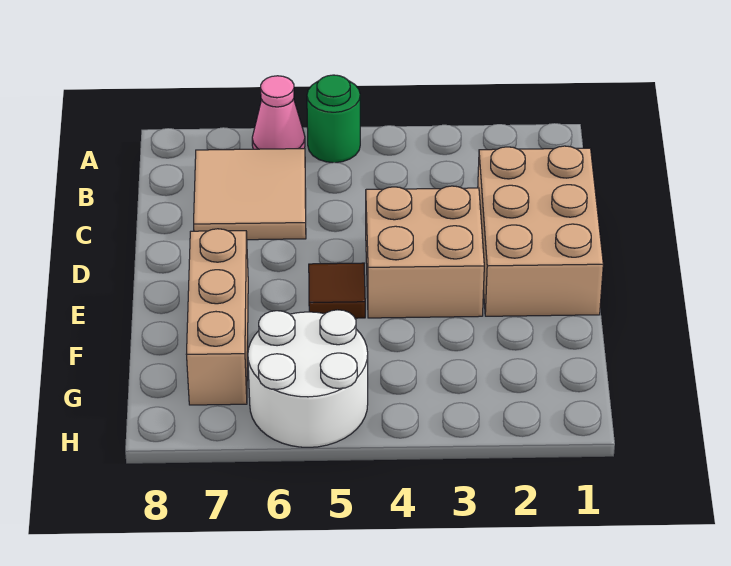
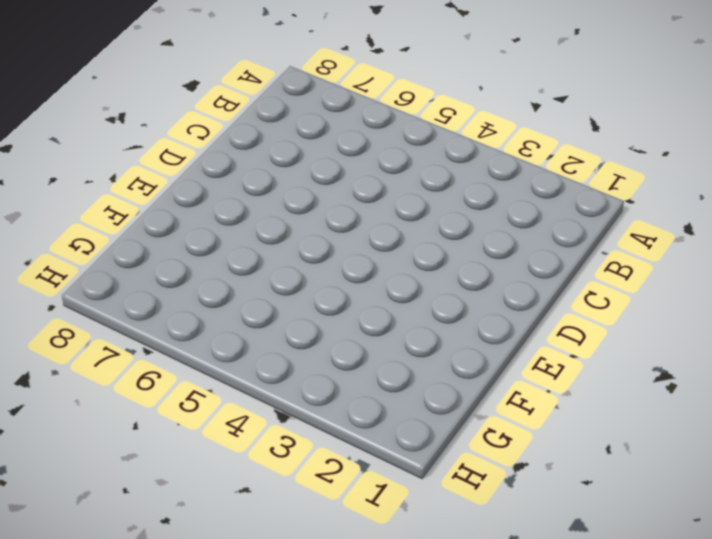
none -> green round brick A5 level 1
none -> pink cone A6 level 1

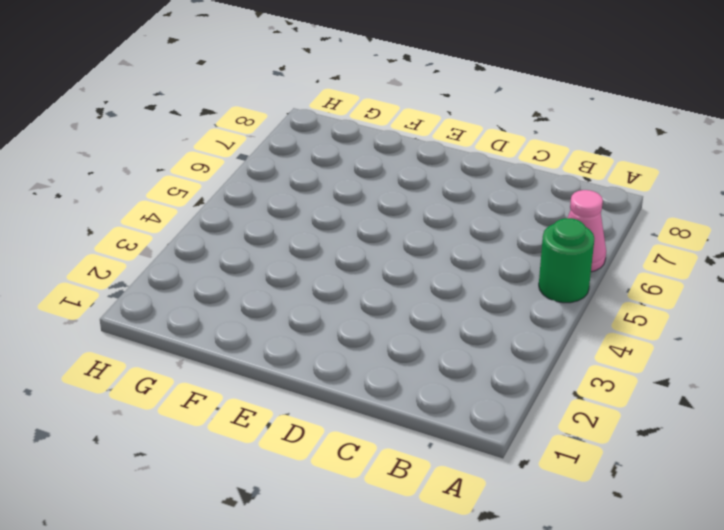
none -> tan tile B6:C7 level 1
none -> tan brick C1:E2 level 1

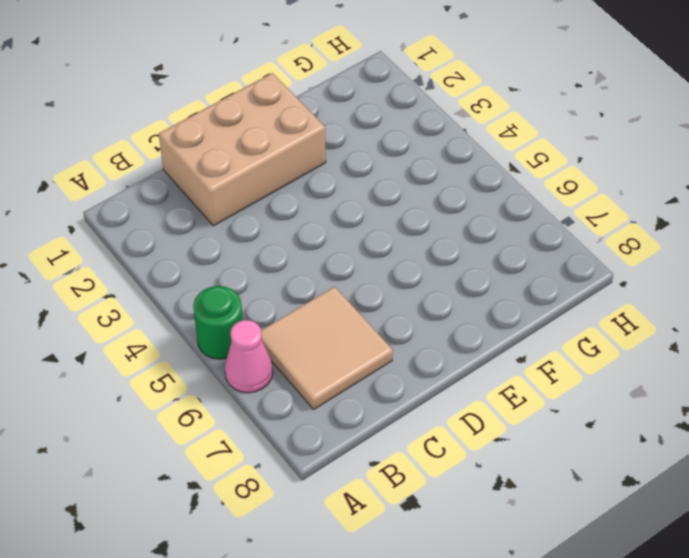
none -> tan brick D3:E4 level 1
none -> brown tile E5 level 1

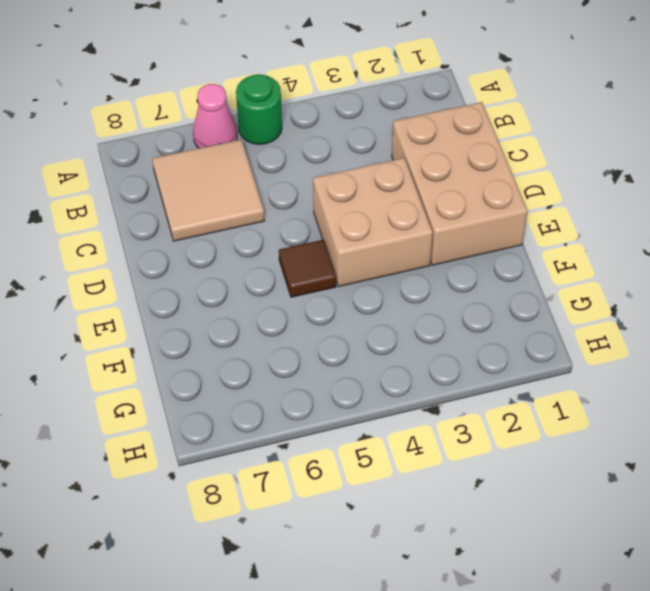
none -> tan brick E7:G7 level 1
none -> white round brick G5:H6 level 1

